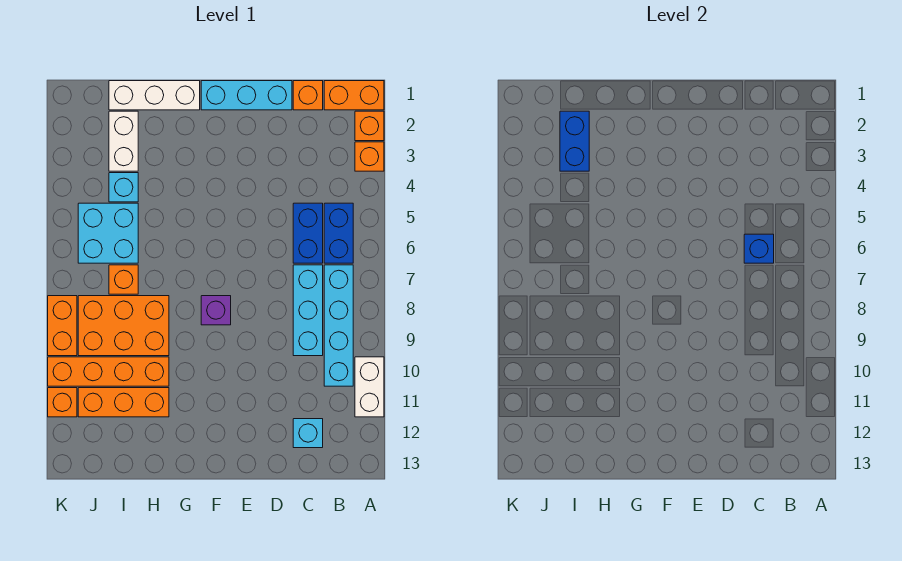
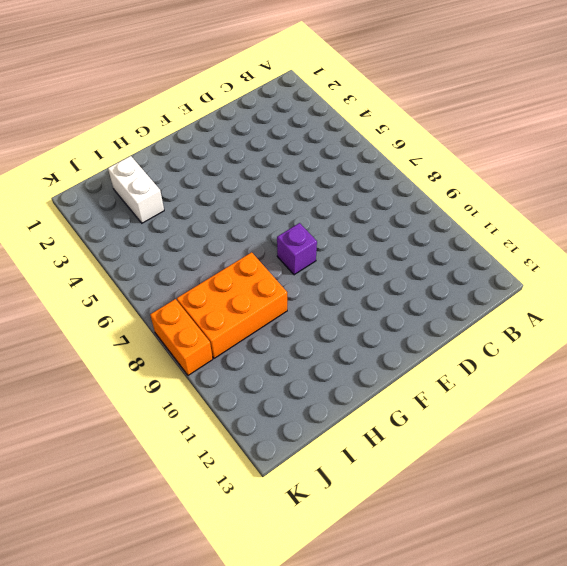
none -> orange brick A1:B1 level 1
none -> orange brick A2 level 1
none -> orange brick A3 level 1

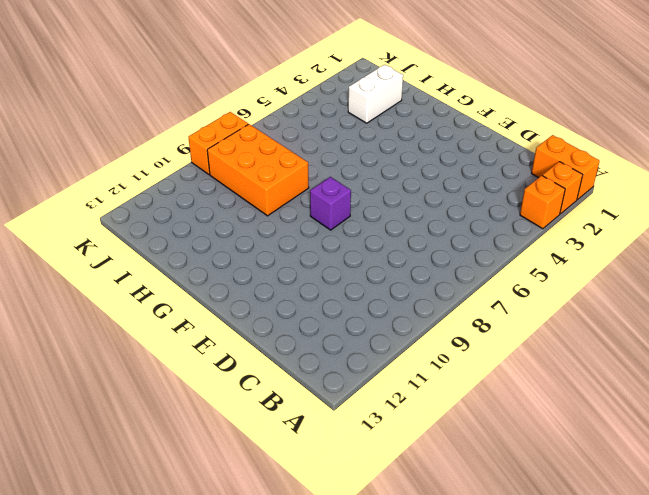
none -> white brick A10:A11 level 1
none -> blue brick B5:B6 level 1
none -> cyan brick B7:B10 level 1

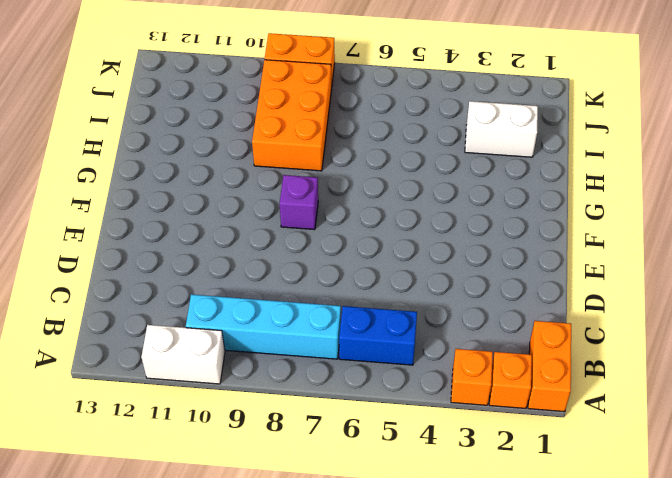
none -> orange brick C1 level 1
none -> blue brick C5:C6 level 1
none -> cyan brick C7:C9 level 1

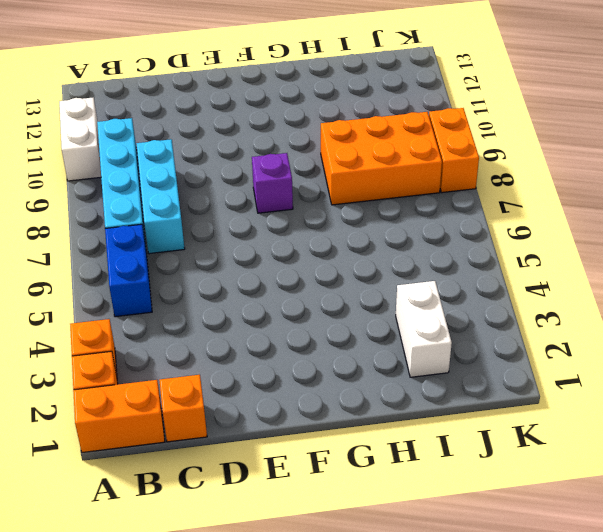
none -> blue brick C5:C6 level 1
none -> cyan brick C12 level 1
none -> cyan brick D1:F1 level 1

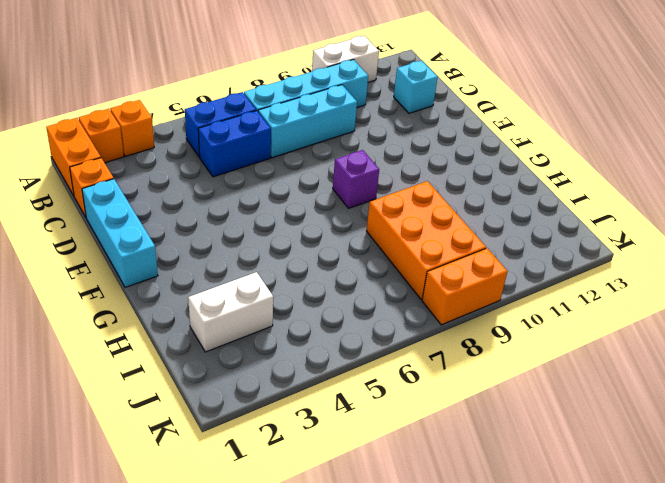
none -> white brick G1:I1 level 1
none -> orange brick H10:K10 level 1
none -> orange brick H11:J11 level 1

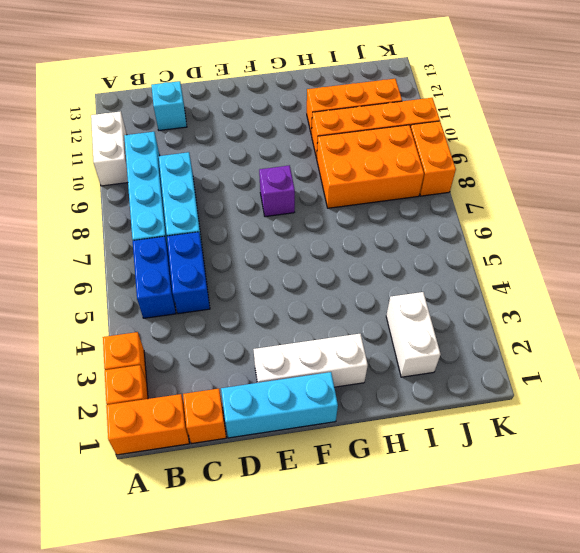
white brick E2:G2 level 1 -> white brick G1:I1 level 1
none -> cyan brick I4 level 1
none -> cyan brick I5:J6 level 1
none -> orange brick I7 level 1

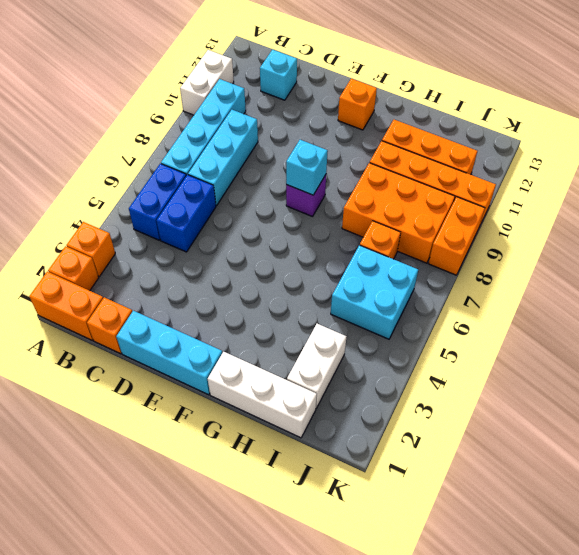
cyan brick F8 level 2 -> cyan brick I4 level 1
orange brick F12 level 1 -> orange brick K11 level 1
none -> blue brick C6 level 2
none -> blue brick I2:I3 level 2

